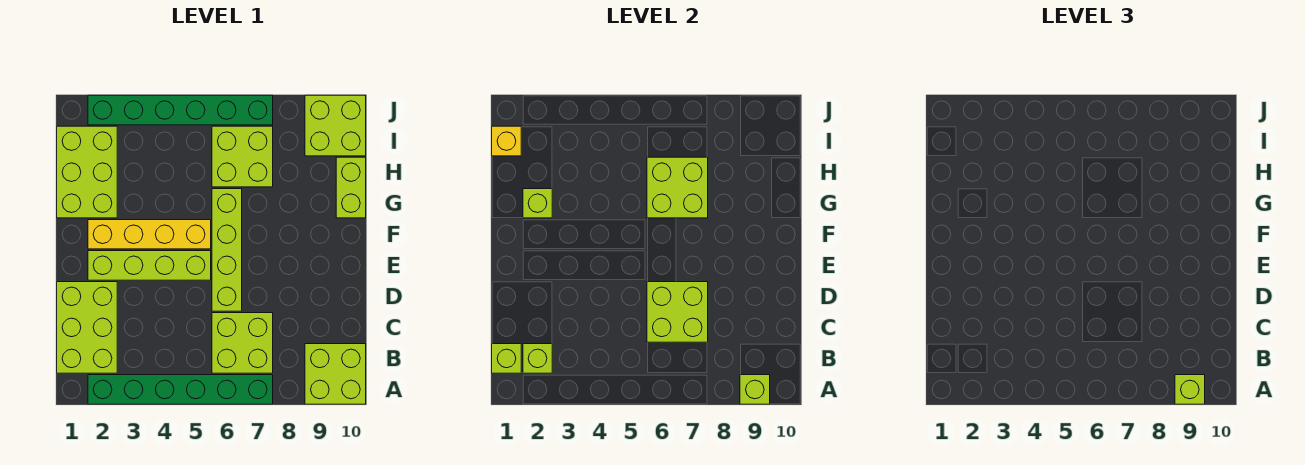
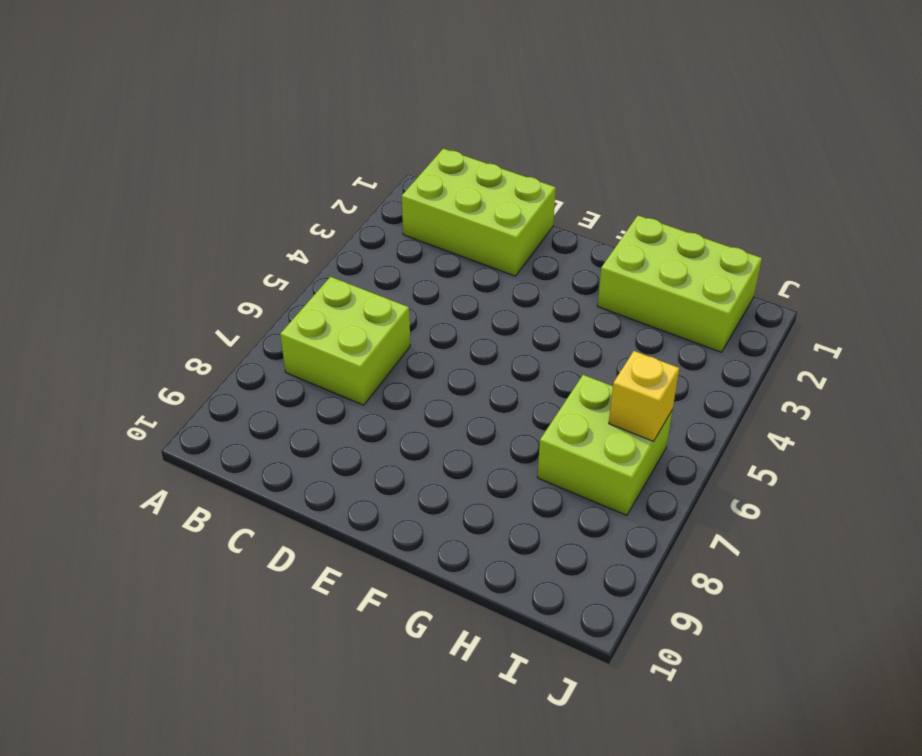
yellow brick I6 level 2 -> yellow brick I1 level 2
none -> green brick A2:A7 level 1
none -> lime brick A9:B10 level 1
none -> lime brick D6:G6 level 1

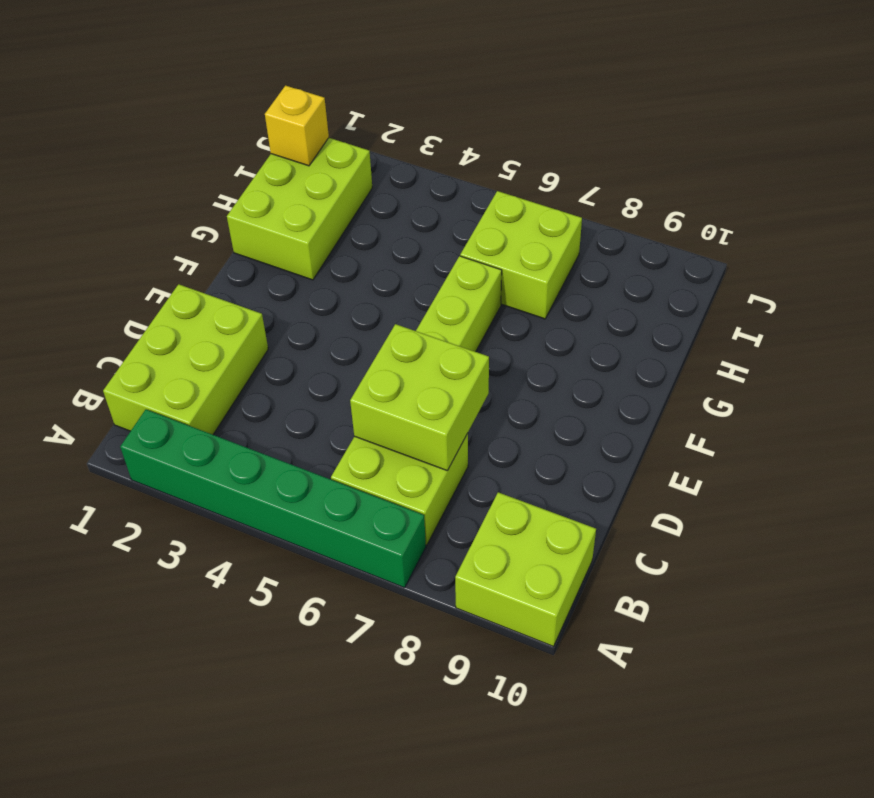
none -> lime brick E2:E5 level 1
none -> yellow brick F2:F5 level 1
none -> lime brick G10:H10 level 1

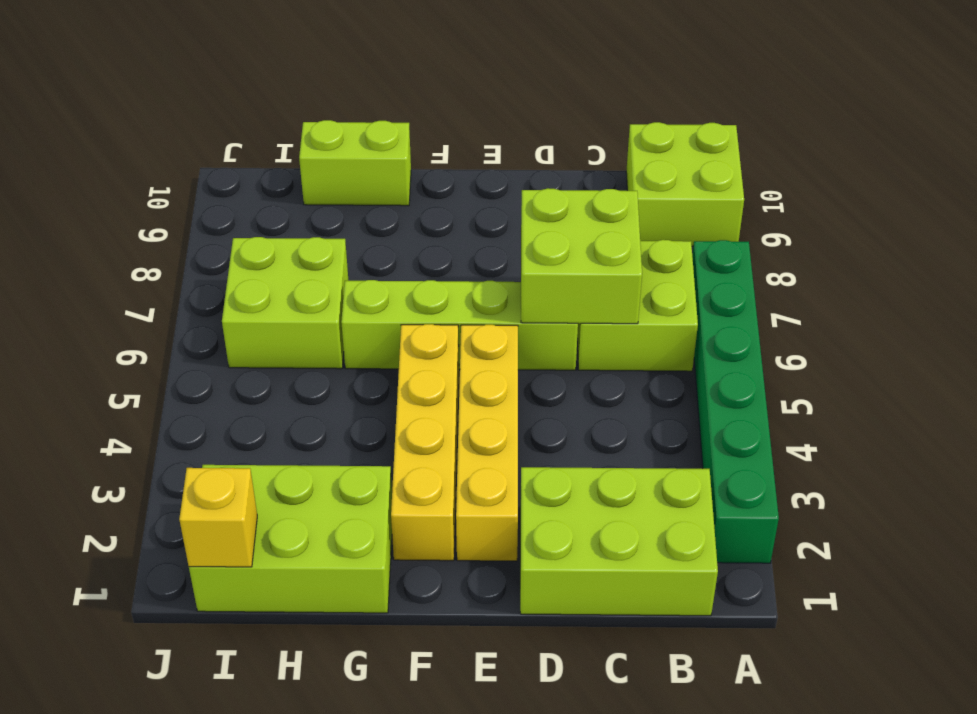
yellow brick E2:E5 level 1 -> lime brick E2:E5 level 1
none -> lime brick I9:J10 level 1
none -> green brick J2:J7 level 1
none -> lime brick A9 level 2

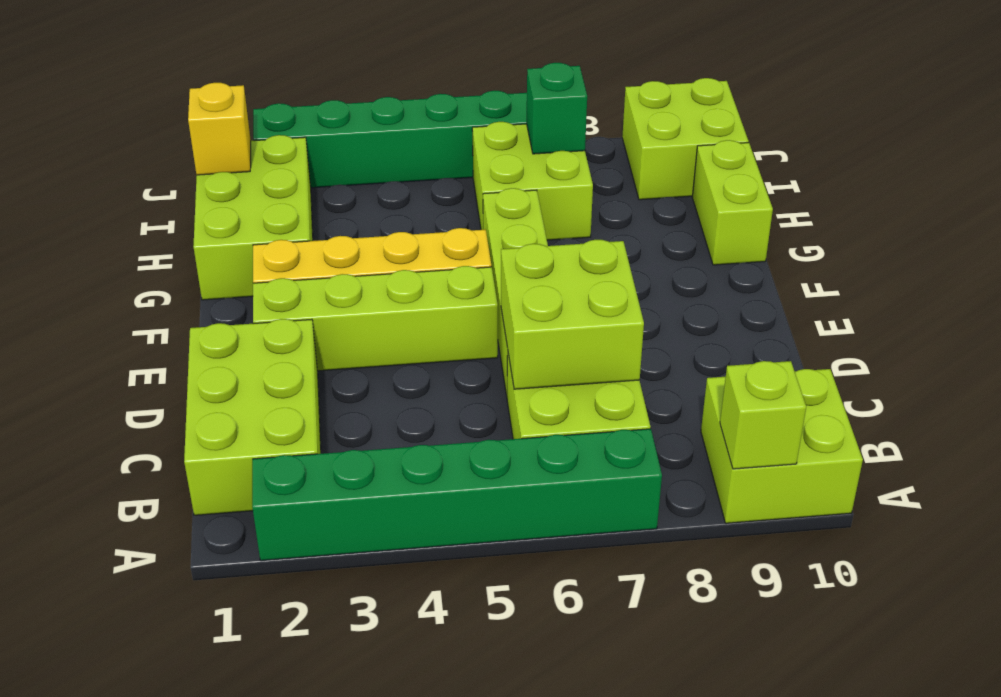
green brick I7 level 2 -> none
none -> lime brick B1 level 2
none -> lime brick B2 level 2
none -> lime brick G2 level 2

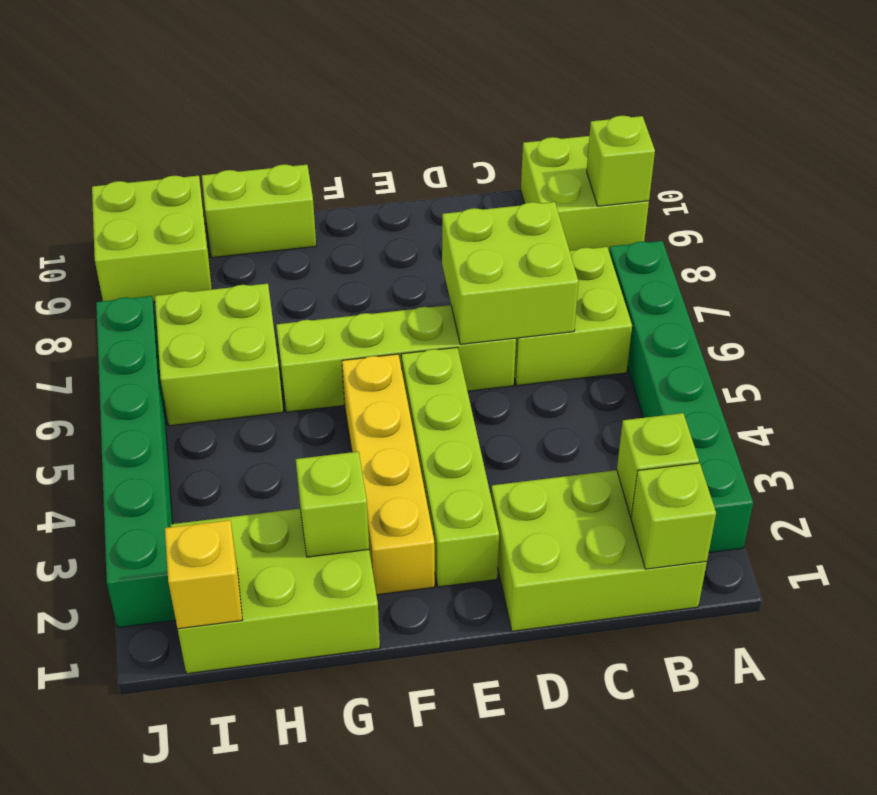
none -> lime brick G6:H7 level 2
none -> lime brick A9 level 3

